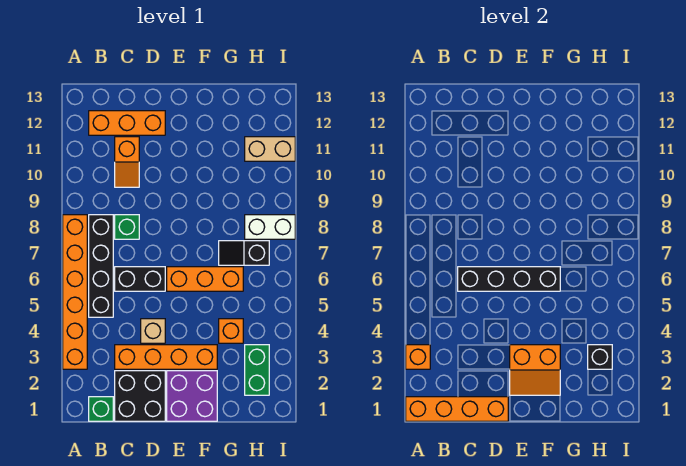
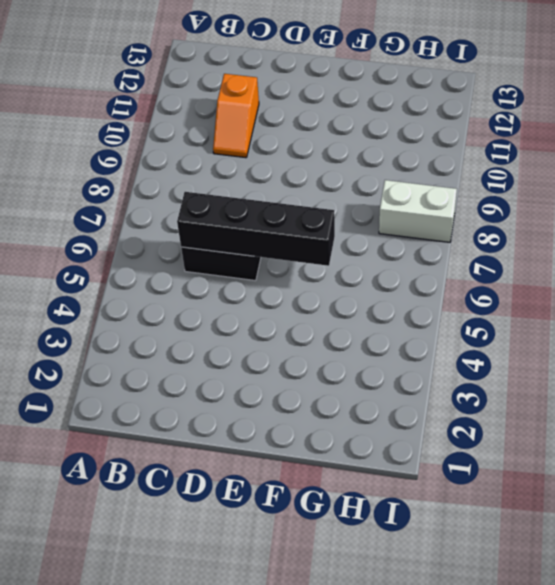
none -> orange brick A3:A8 level 1
none -> green brick B1 level 1
none -> black brick B5:B8 level 1

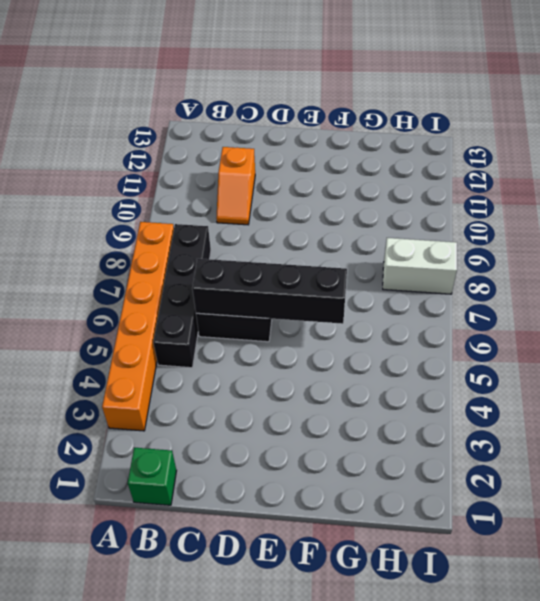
none -> orange brick B12:D12 level 1
none -> black brick C1:D2 level 1
none -> orange brick C3:F3 level 1

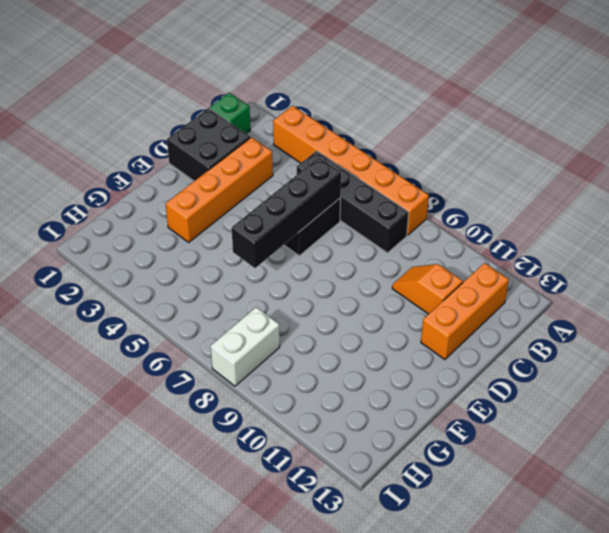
none -> green brick C8 level 1
none -> tan brick D4 level 1
none -> purple brick E1:F2 level 1

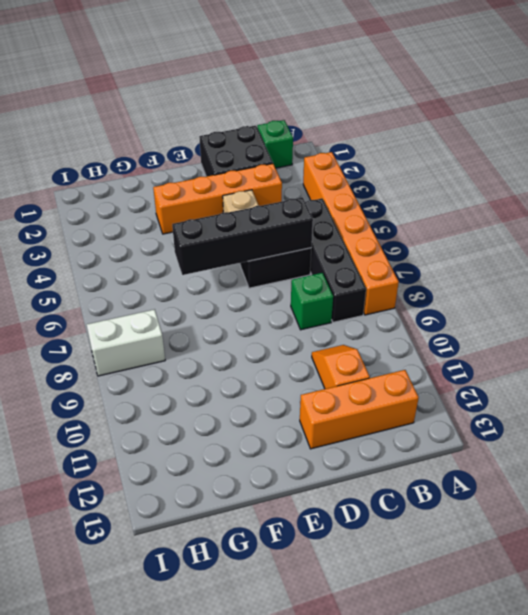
none -> purple brick E1:F2 level 1
none -> orange brick E6:G6 level 1
none -> orange brick G4 level 1

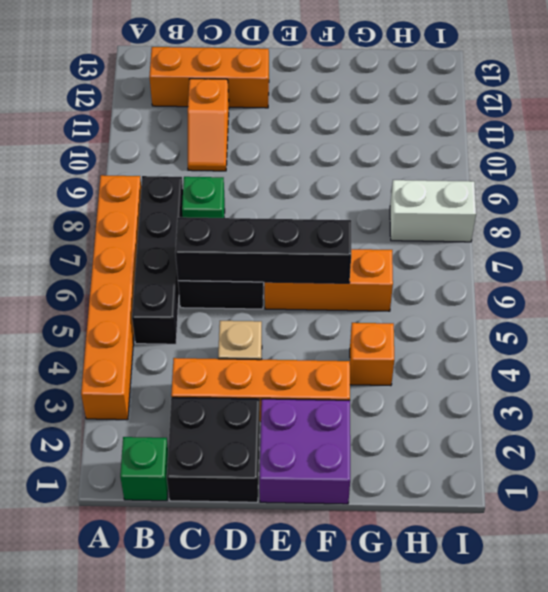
none -> black slope G7:H7 level 1 top H
none -> green brick H2:H3 level 1
none -> tan brick H11:I11 level 1

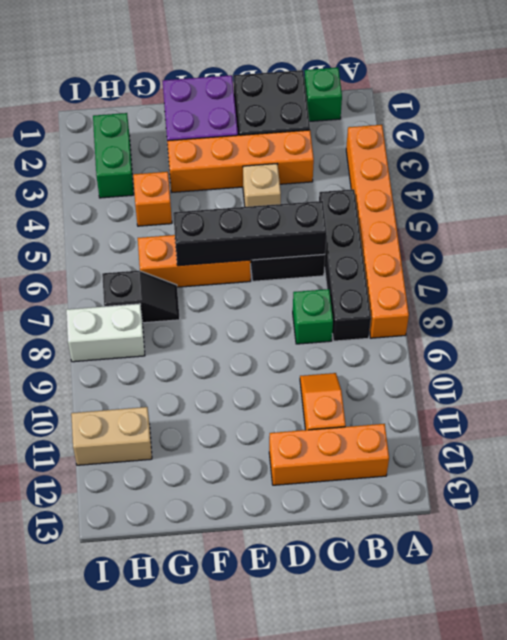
none -> orange brick A1:D1 level 2
none -> orange brick A3 level 2
none -> orange slope E2:F3 level 2 top 3

